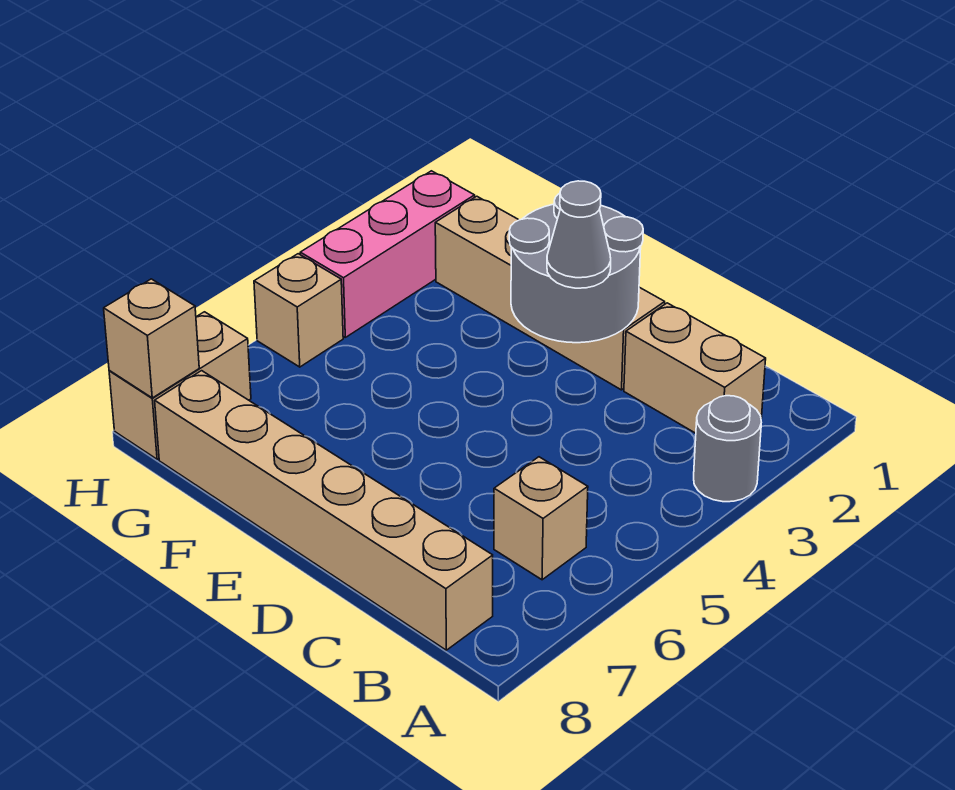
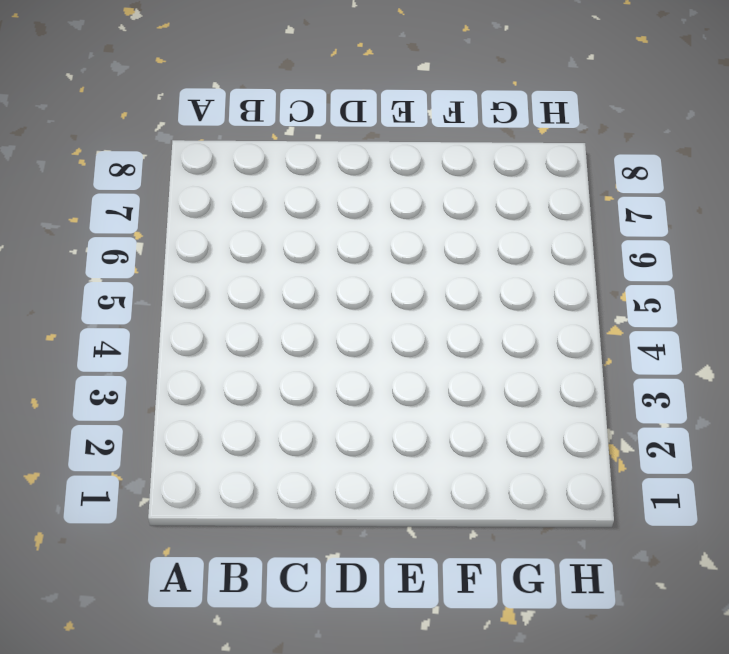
none -> grey round brick A3 level 1
none -> tan brick B2:C2 level 1

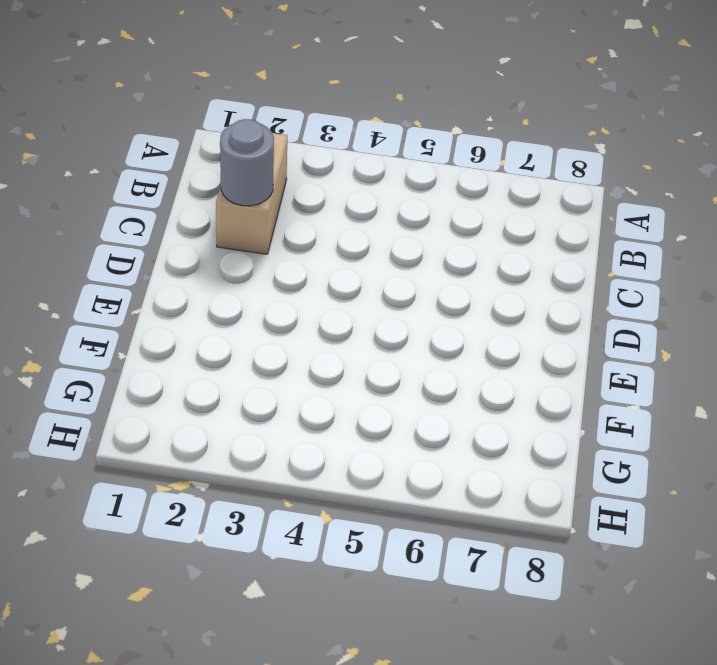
grey round brick C2 level 2 -> grey round brick A3 level 1
none -> tan brick B6 level 1
none -> tan brick B8:G8 level 1

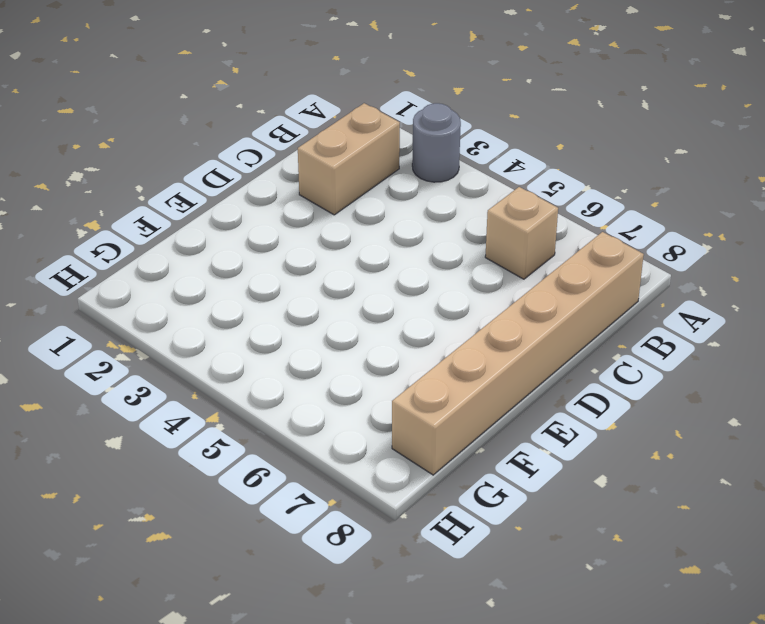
none -> tan brick D2:G2 level 1
none -> pink brick H2:H4 level 1

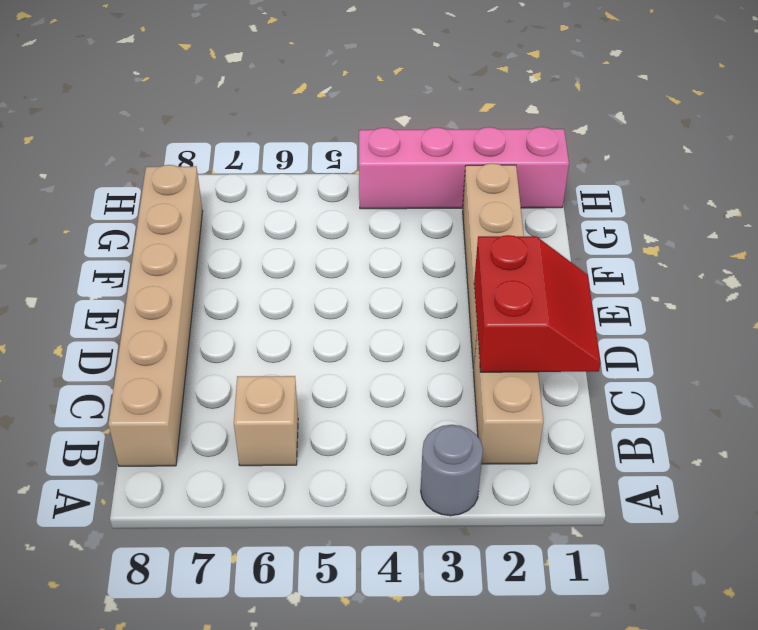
red slope C1:D2 level 2 top 2 -> grey round brick D2:E3 level 2
pink brick H1:H4 level 1 -> pink brick H2:H4 level 1
none -> tan brick H5 level 1
none -> tan brick H7:H8 level 1

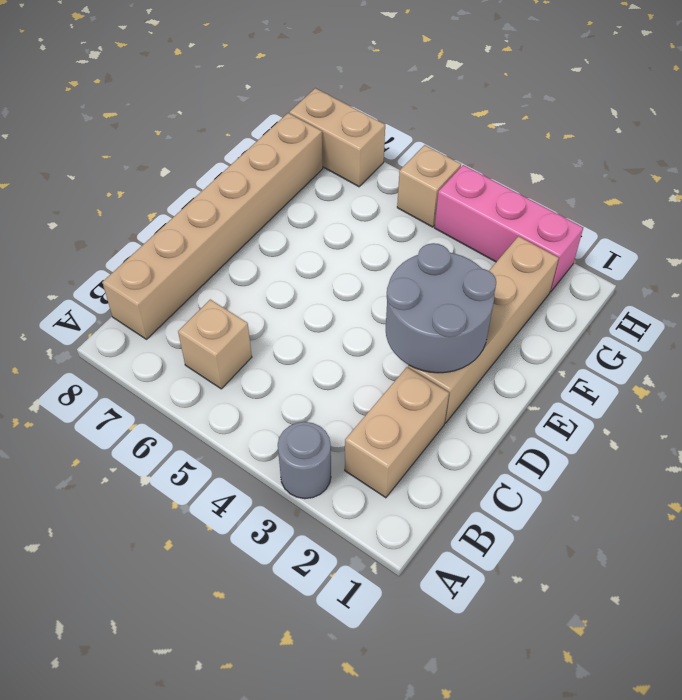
none -> tan brick H8 level 2
none -> grey cone D3 level 3

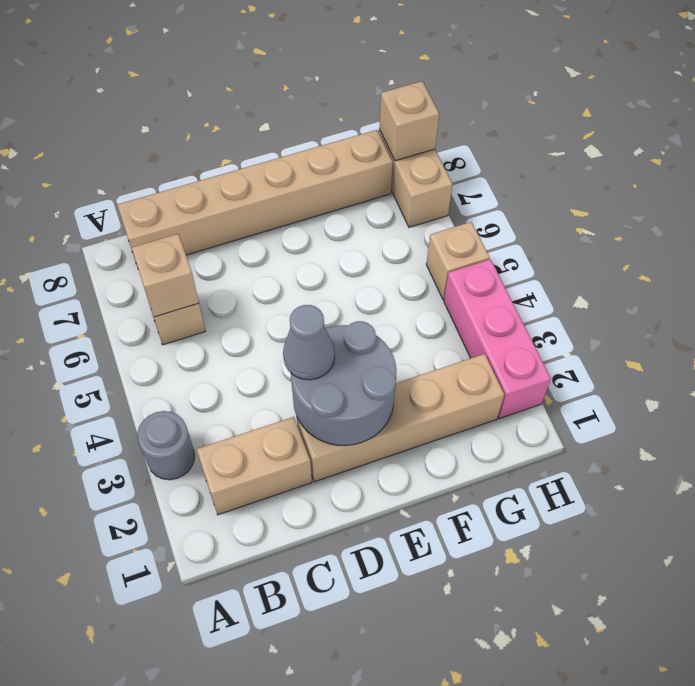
tan brick B6 level 2 -> none

